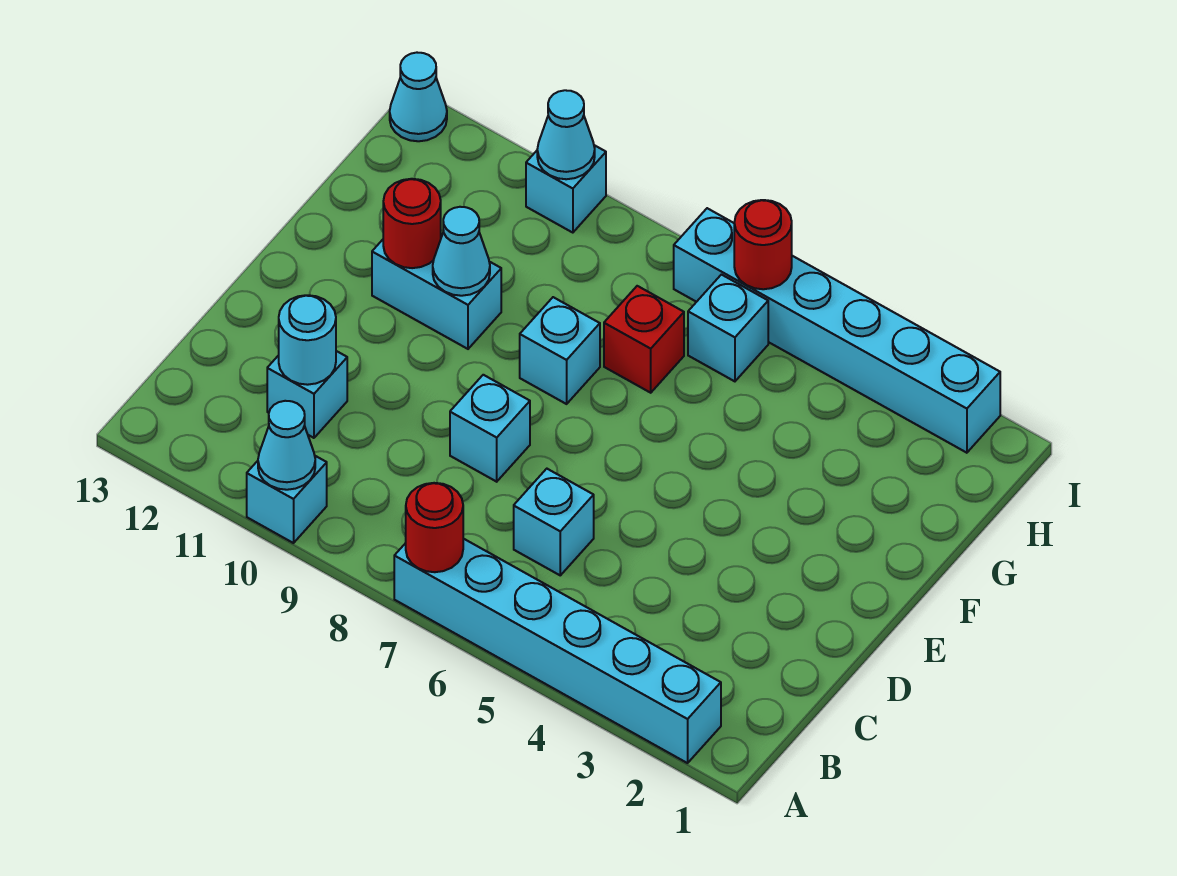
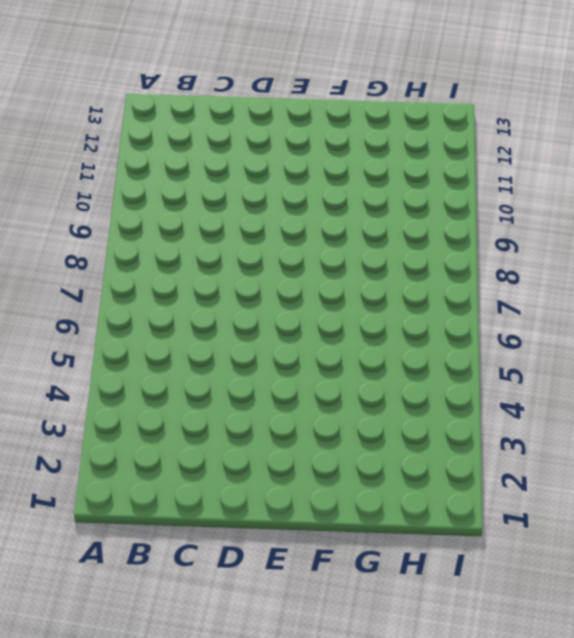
none -> cyan brick A2:A7 level 1
none -> cyan brick A10 level 1
none -> cyan brick C6 level 1

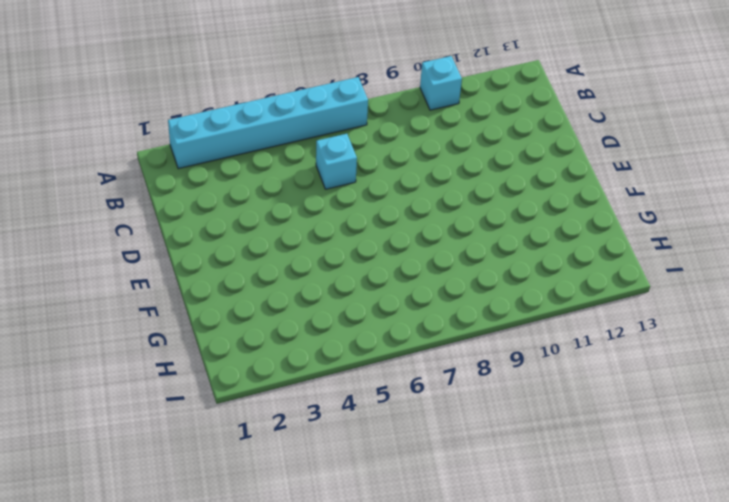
none -> cyan brick C11 level 1
none -> cyan brick D8 level 1
none -> cyan brick F8 level 1

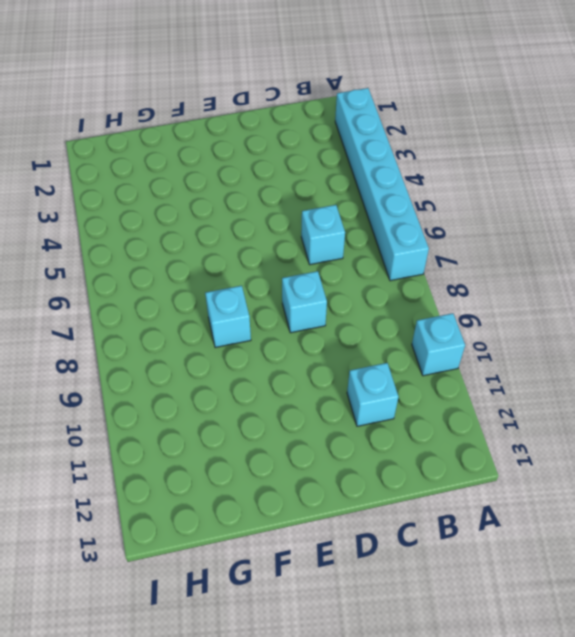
none -> cyan brick F10:F11 level 1
none -> red brick G7 level 1
none -> cyan brick H6 level 1

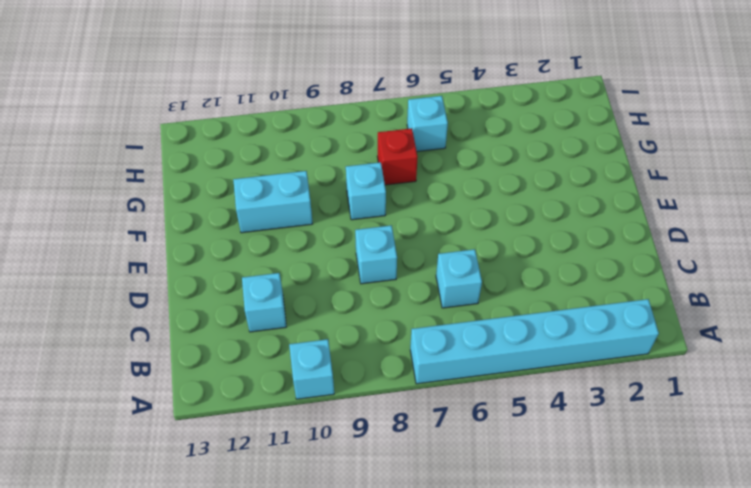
none -> cyan brick I2:I7 level 1
none -> cyan brick I10 level 1
none -> cyan cone I13 level 1

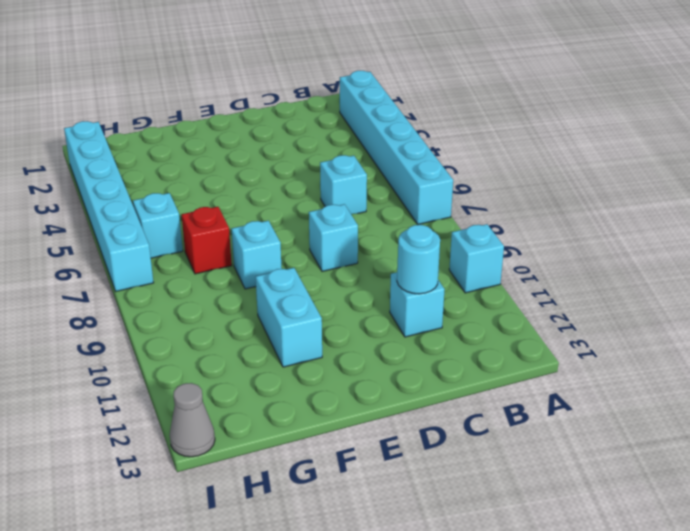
grey cone I13 level 1 -> cyan cone I13 level 1
none -> cyan brick I10 level 1
none -> red round brick A7 level 2
none -> cyan cone A10 level 2

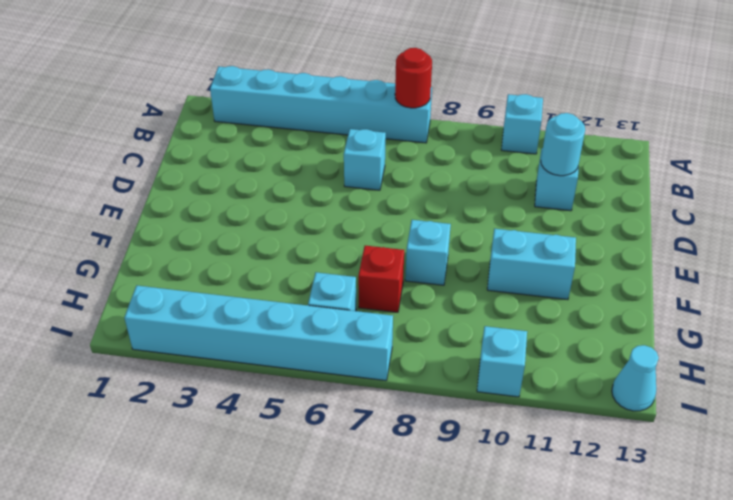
none -> cyan brick D8 level 1
none -> cyan cone A10 level 2
none -> cyan cone F10 level 2

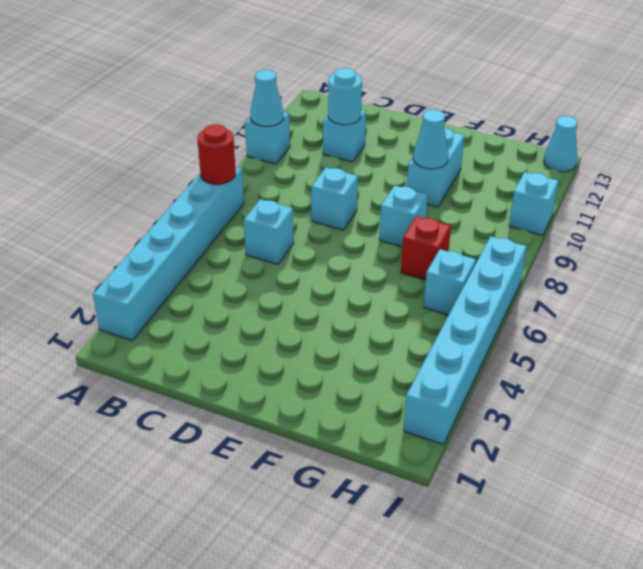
none -> red round brick F11 level 2
none -> red round brick I6 level 2
none -> cyan cone I10 level 2

